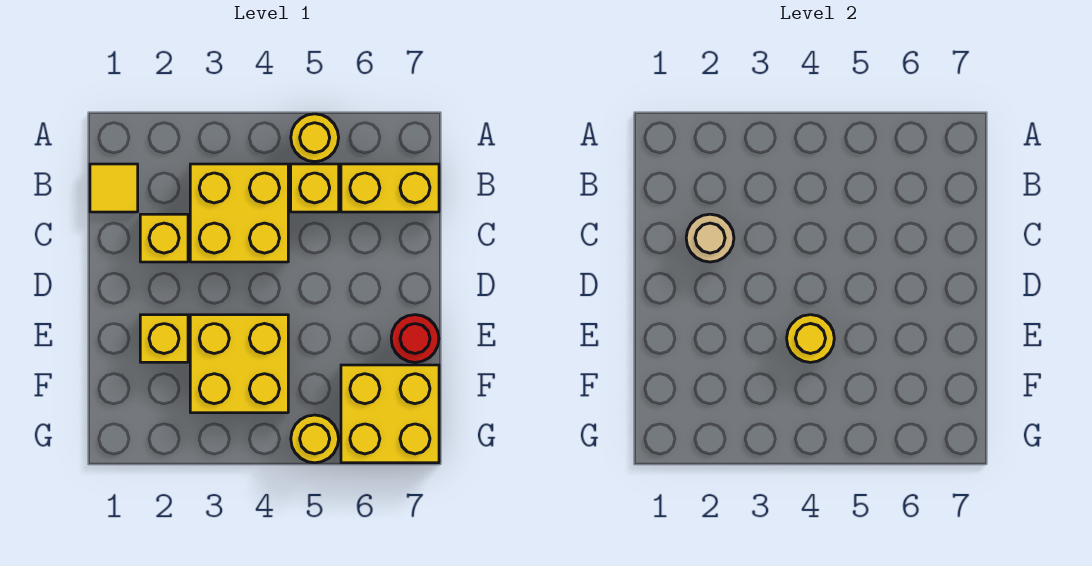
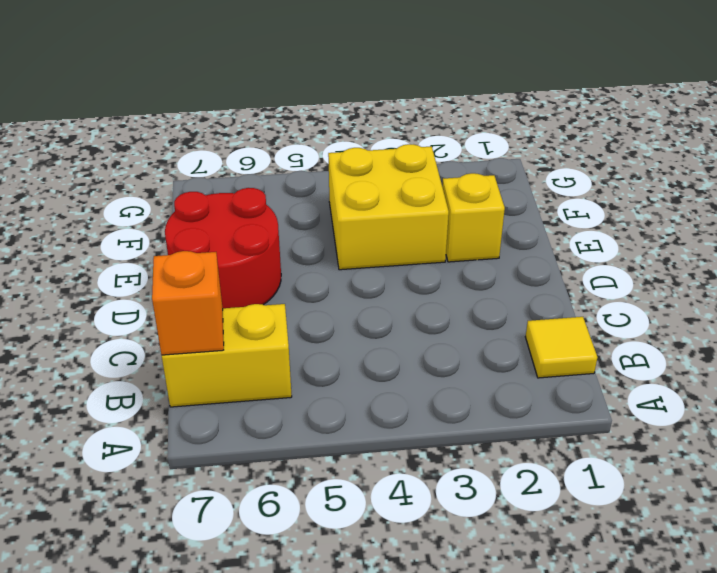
orange brick B7 level 2 -> none
red round brick D6:E7 level 1 -> red round brick E7 level 1
none -> yellow round brick A5 level 1
none -> yellow brick B3:C4 level 1
none -> yellow brick B5 level 1

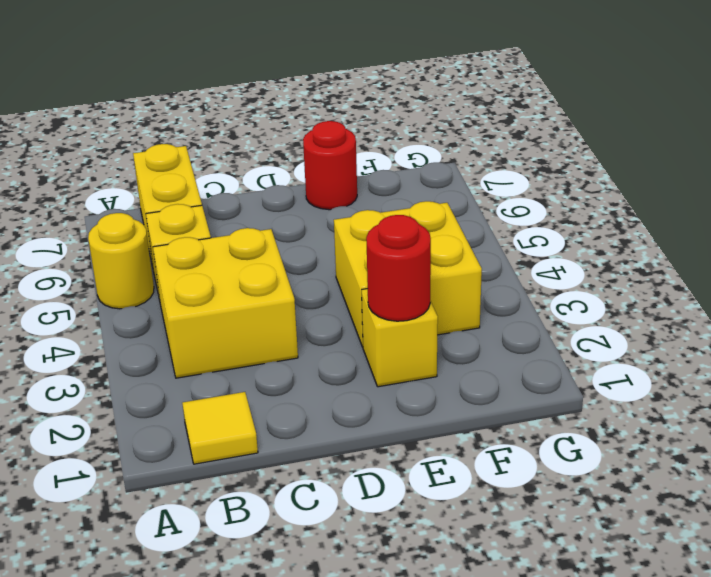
red round brick E2 level 2 -> none
none -> yellow brick C2 level 1
none -> yellow brick F6:G7 level 1
none -> yellow round brick G5 level 1

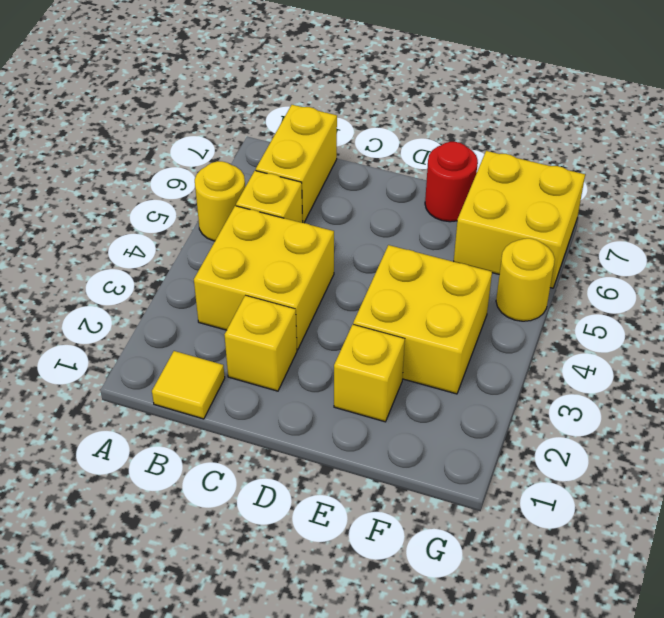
none -> tan round brick C2 level 2
none -> yellow round brick E4 level 2

